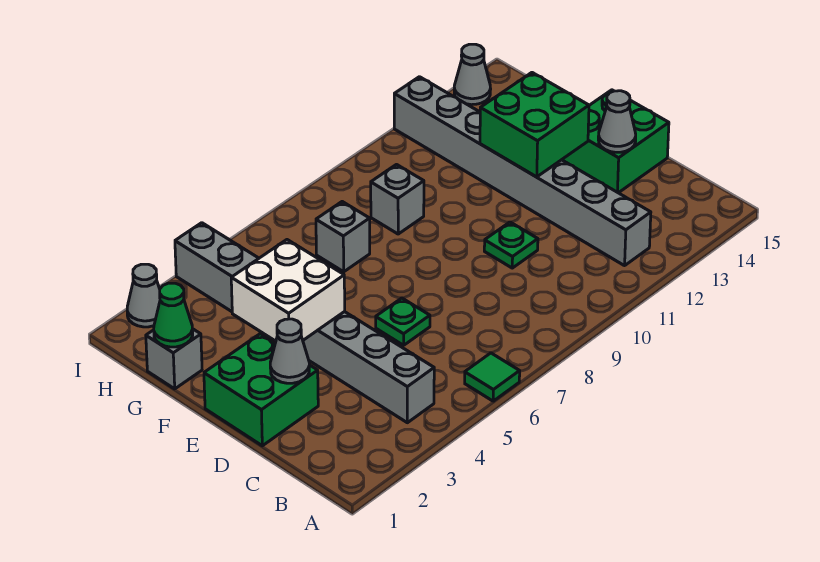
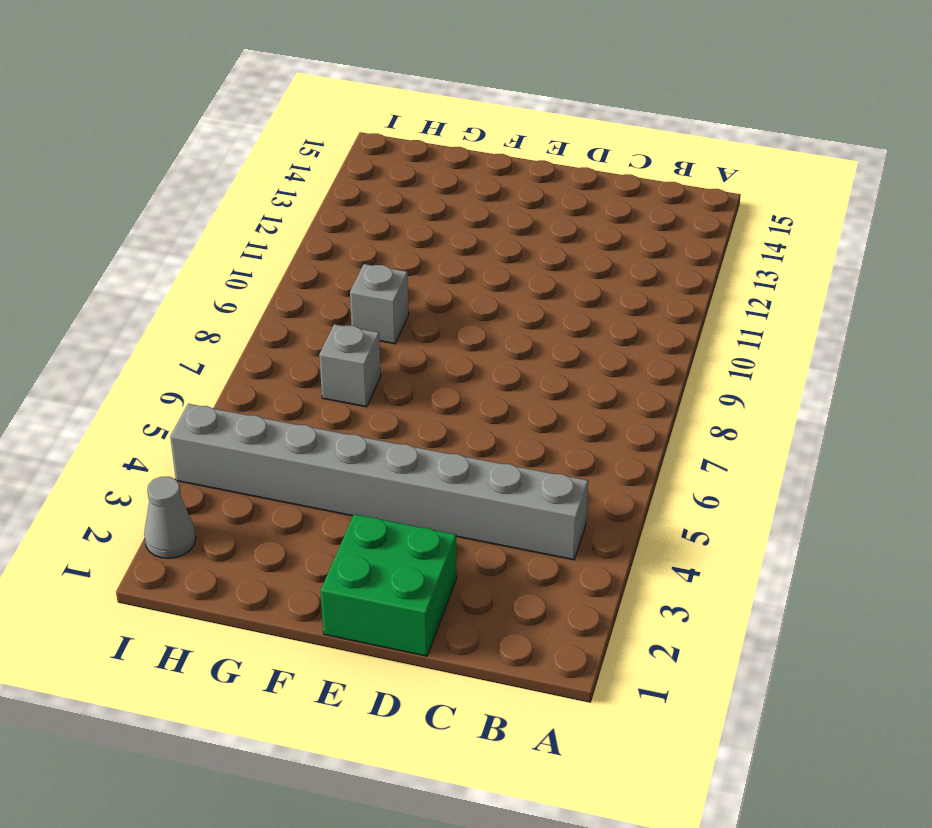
none -> green tile A6 level 1
none -> grey brick B12:I12 level 1
none -> green plate D6 level 1

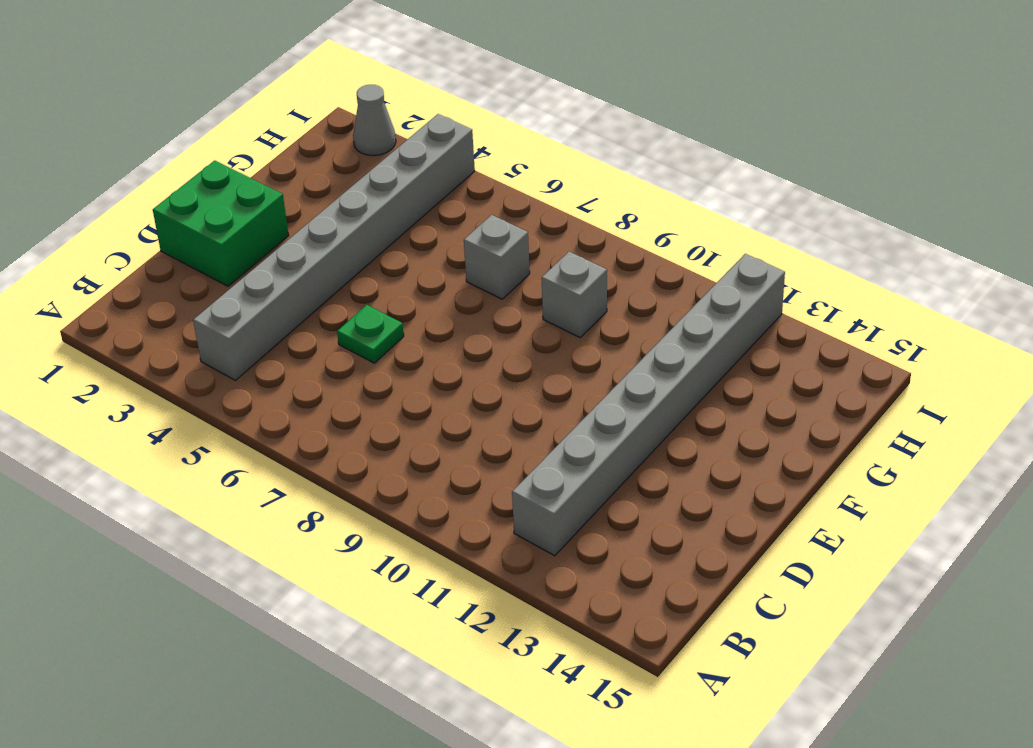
none -> green tile A6 level 1
none -> green plate D10 level 1
none -> green brick D14:E15 level 1

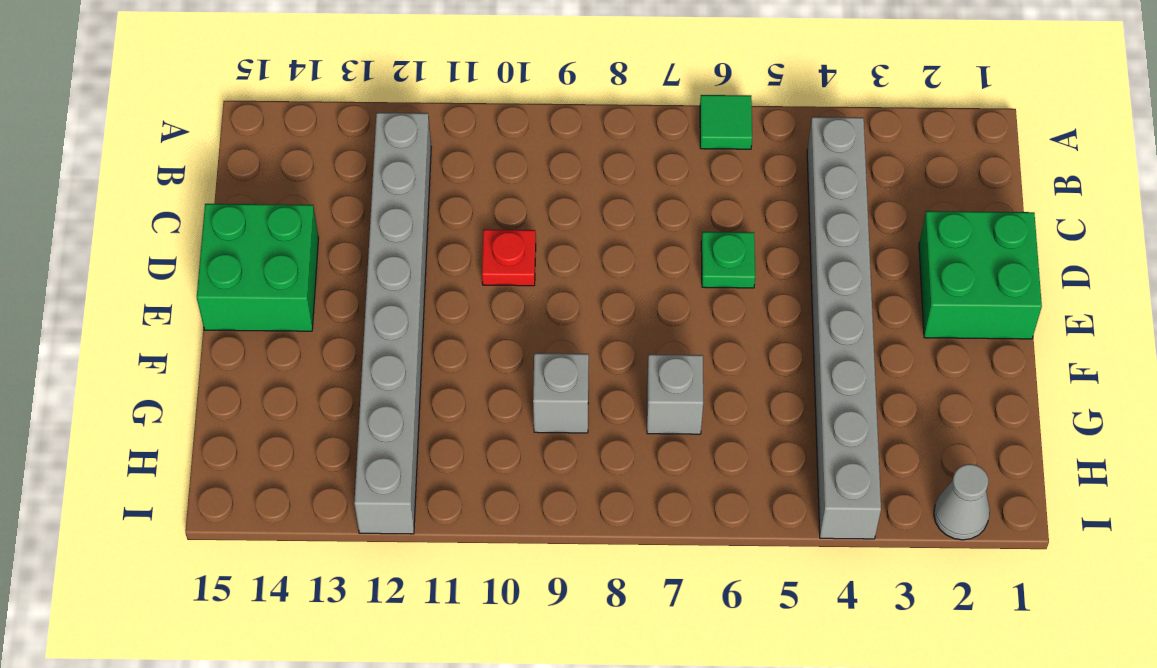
red plate D10 level 1 -> green plate D10 level 1
none -> grey brick G1 level 1
none -> grey cone I14 level 1
none -> grey cone D2 level 2

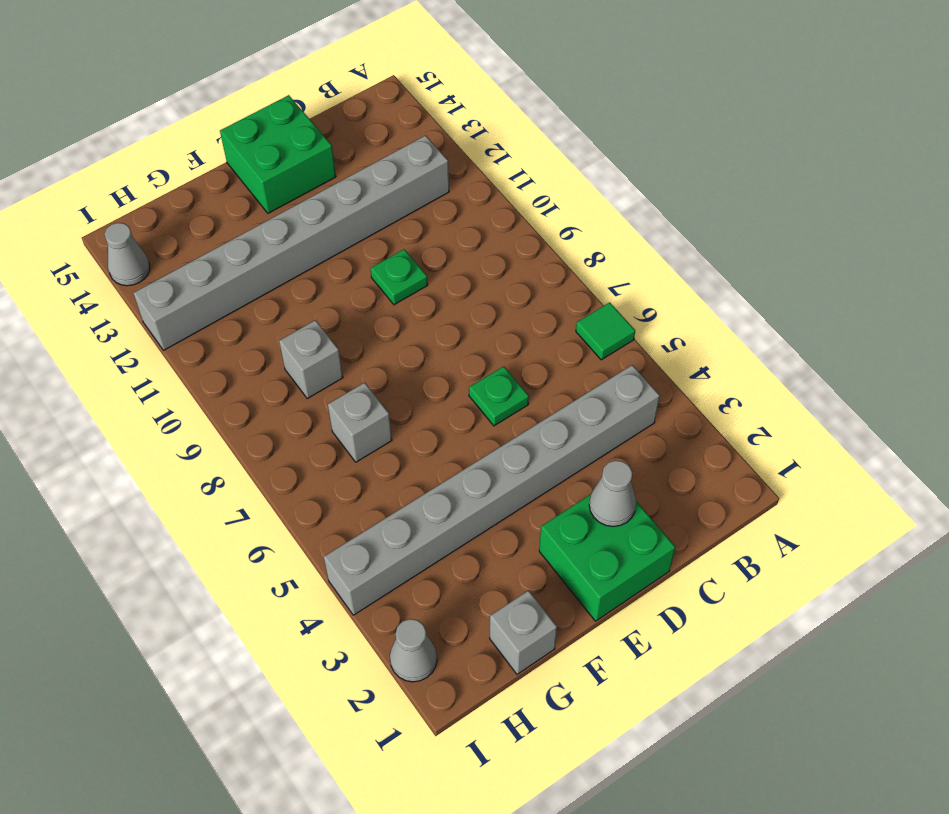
none -> grey cone D14 level 2
none -> white brick E3:F4 level 2
none -> green brick E12:F13 level 2

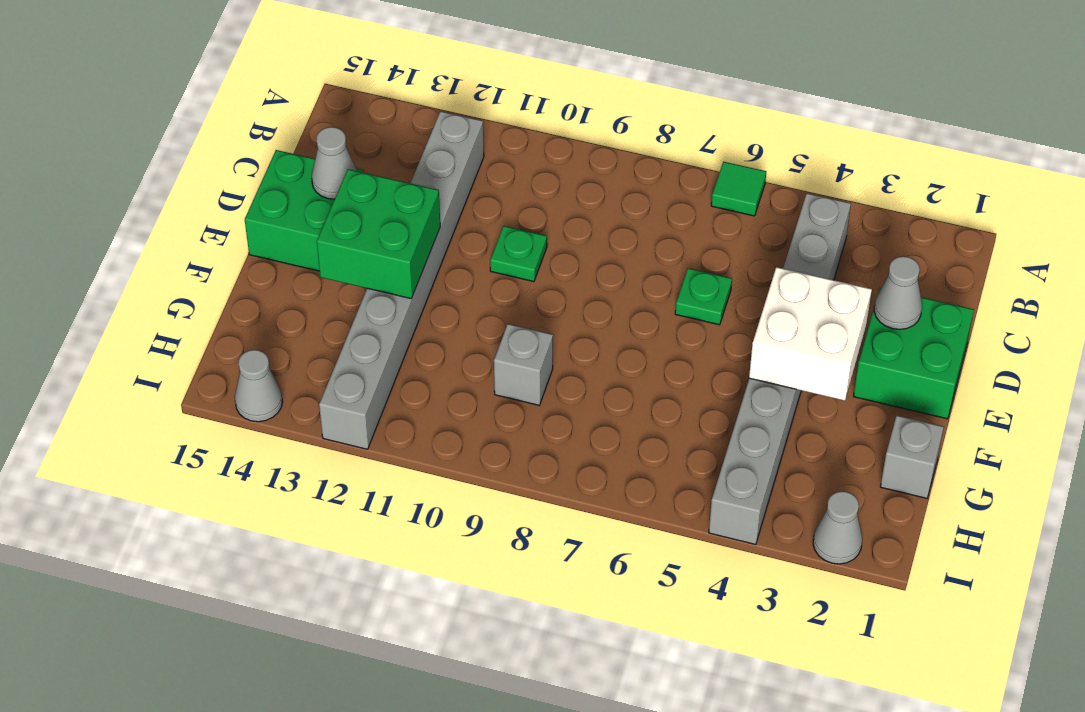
none -> grey brick G7 level 1
none -> green cone G1 level 2

